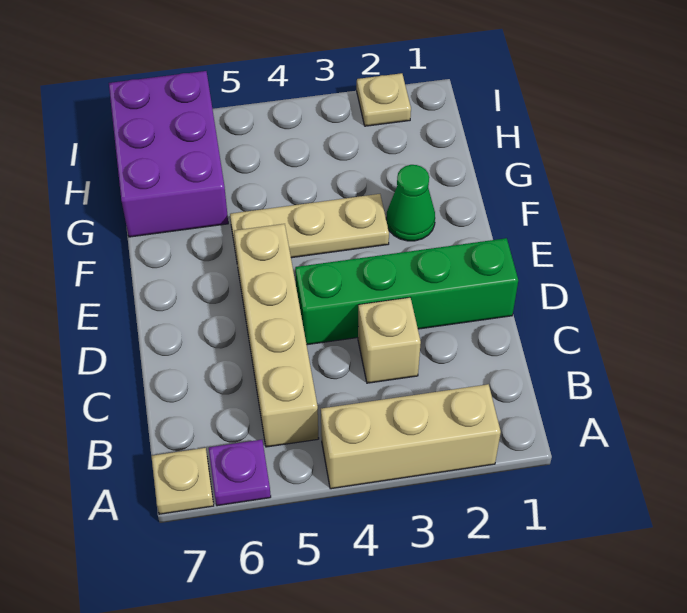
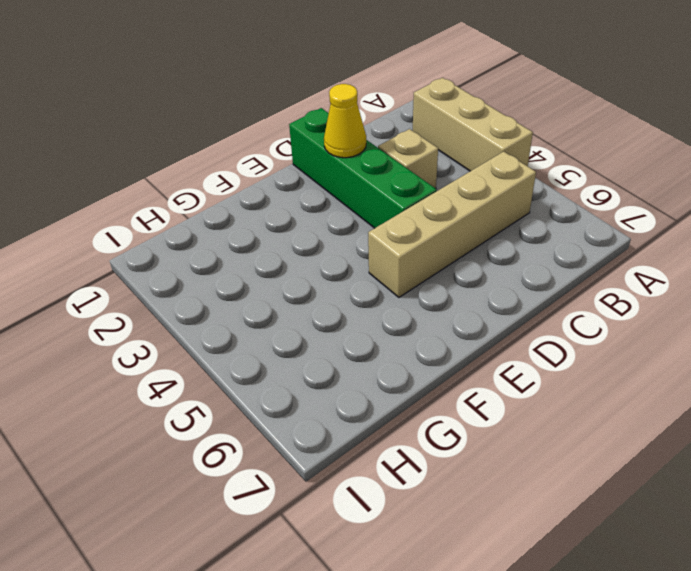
yellow cone D2 level 2 -> none
none -> purple plate A6 level 1
none -> tan plate A7 level 1

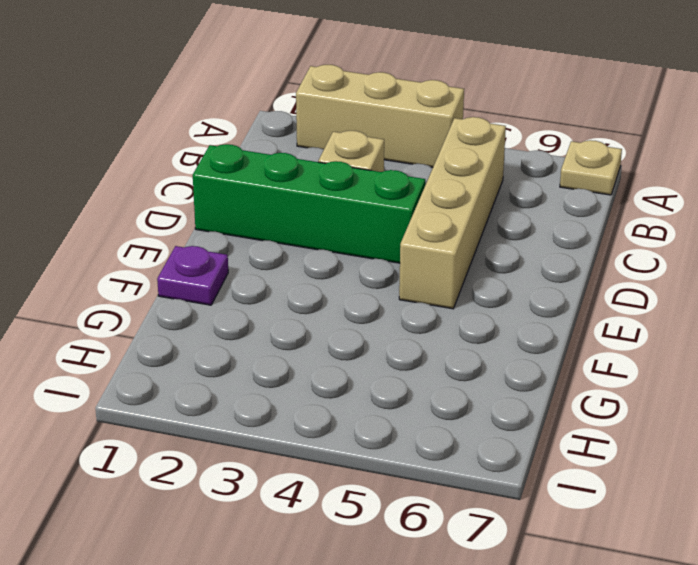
purple plate F1 level 1 -> purple plate A6 level 1
none -> green cone F2 level 1
none -> tan plate F3:F5 level 1

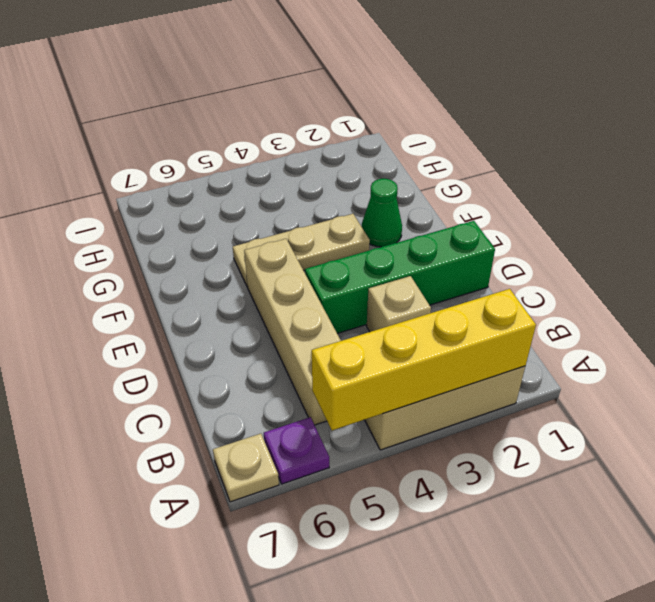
yellow brick A2:A5 level 2 -> none
none -> purple brick G6:I7 level 1
none -> tan plate I2 level 1

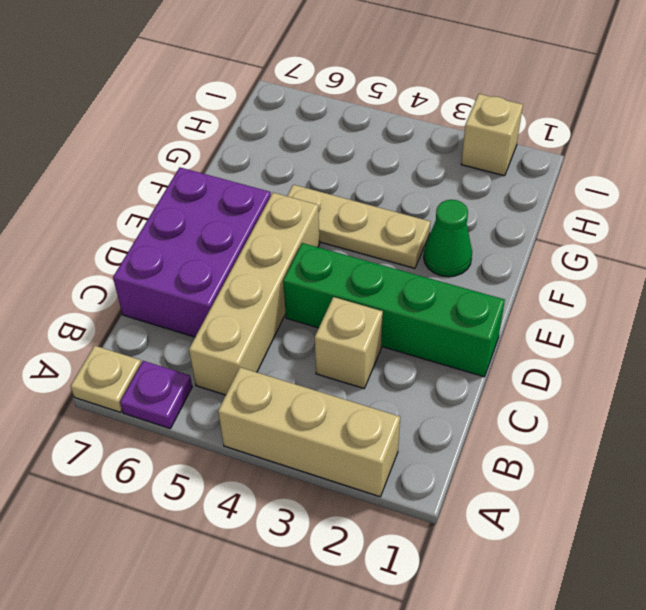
purple brick C6:E7 level 1 -> purple brick G6:I7 level 1
tan brick I2 level 1 -> tan plate I2 level 1

